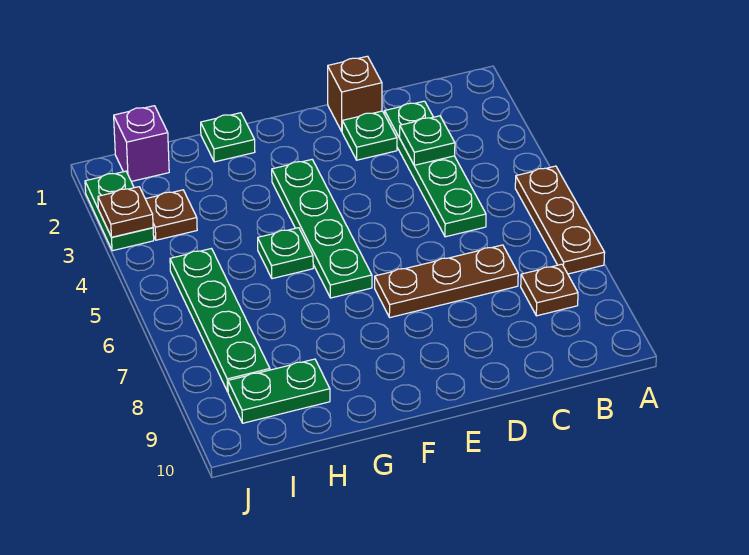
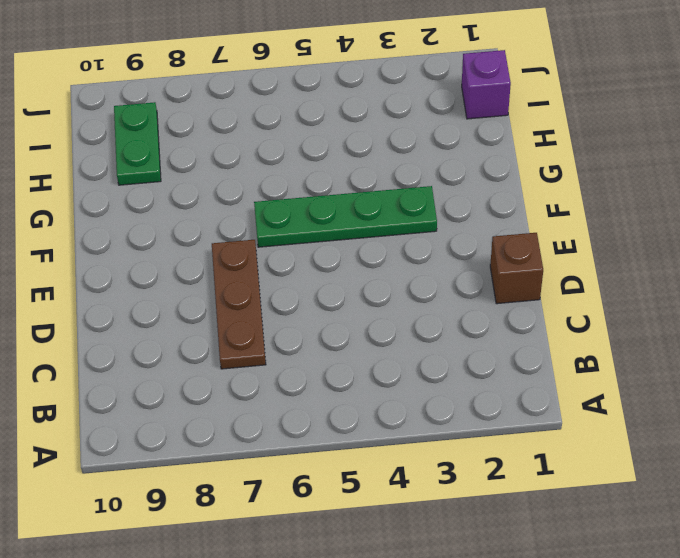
none -> brown plate A5:A7 level 1
none -> brown plate B8 level 1
none -> green plate C2:C5 level 1

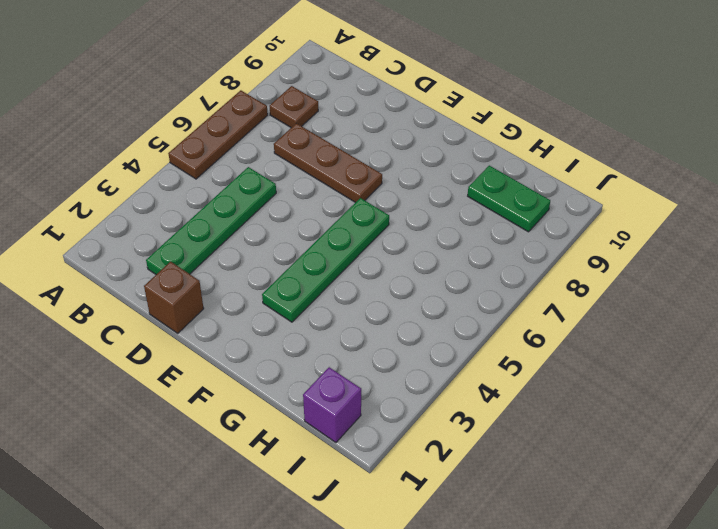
none -> green plate D2 level 1
none -> green plate G1 level 1
none -> green plate G5 level 1

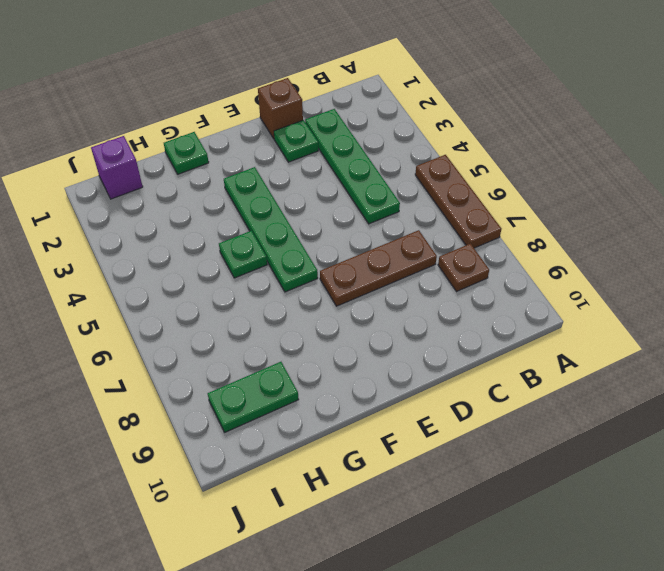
none -> brown plate I3 level 1
none -> green plate I5:I8 level 1
none -> green plate J2:J3 level 1

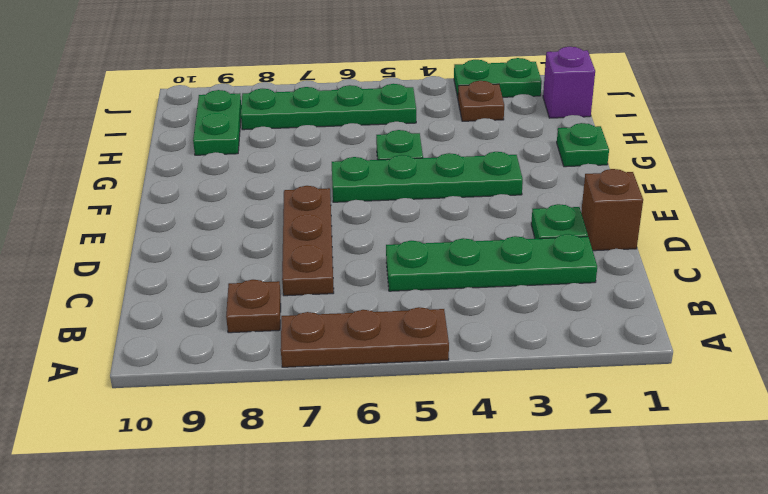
none -> green plate C3 level 2
none -> brown plate J3 level 2

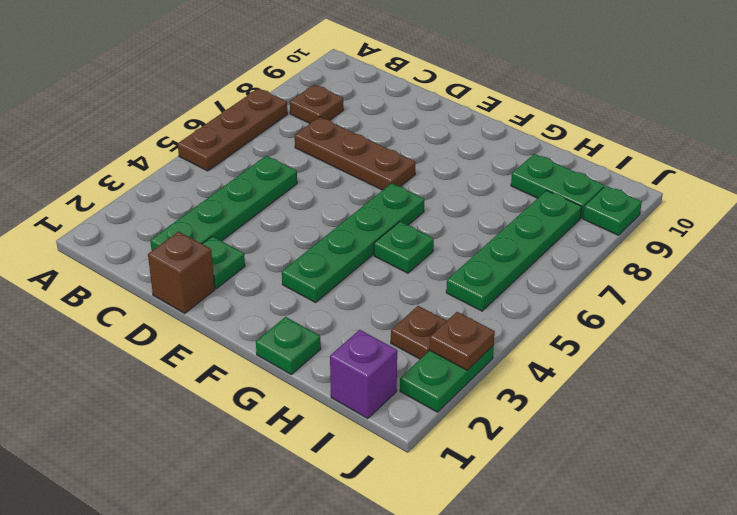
green plate J9 level 1 -> green plate C3 level 2

